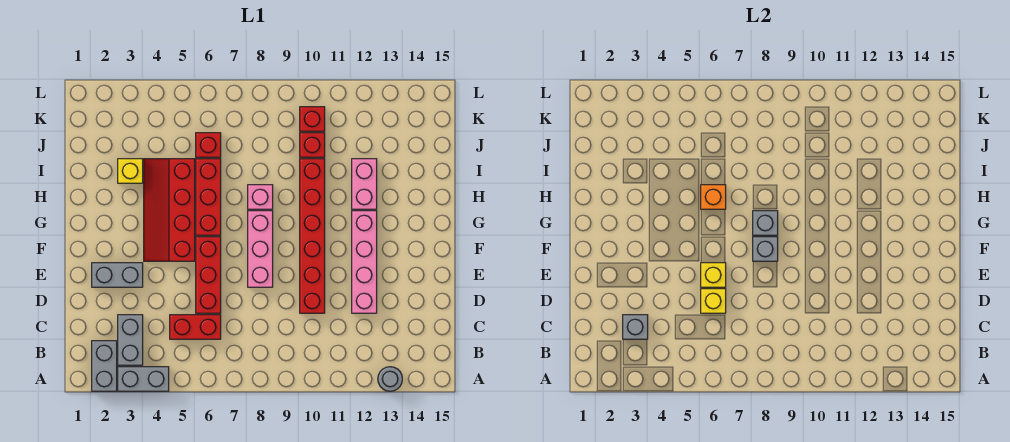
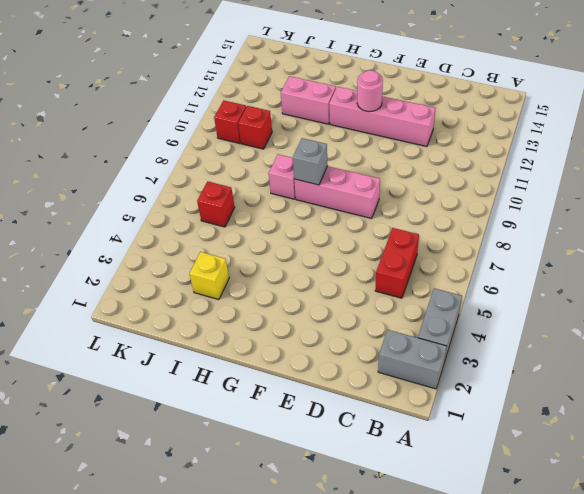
pink round brick F12 level 2 -> none
none -> grey round brick A13 level 1
none -> grey brick B3:C3 level 1
none -> red brick D6:F6 level 1

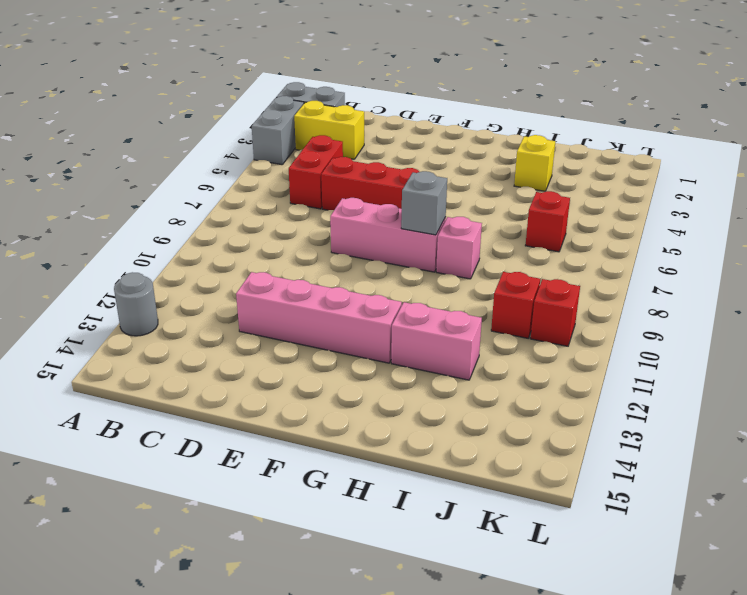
yellow brick B3:C3 level 1 -> grey brick B3:C3 level 1
none -> red brick D10:I10 level 1
none -> grey brick E2:E3 level 1
none -> red slope F4:I5 level 1 top 5

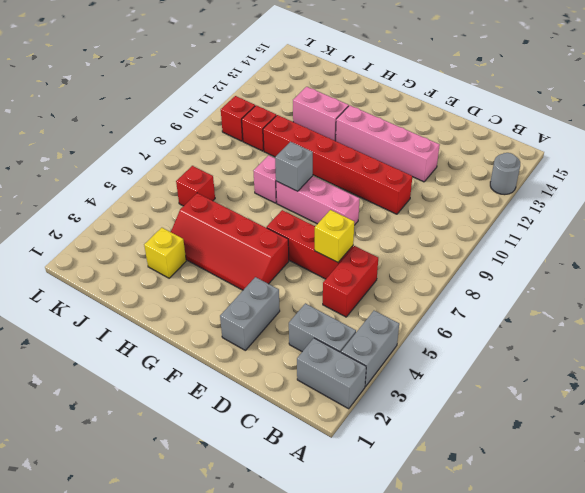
none -> red brick G6:I6 level 1
none -> grey brick C3 level 2
none -> yellow brick E6 level 2

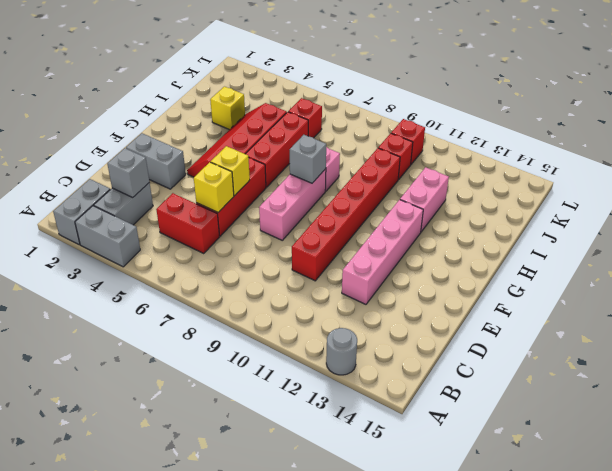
none -> grey brick F8 level 2
none -> orange brick H6 level 2

